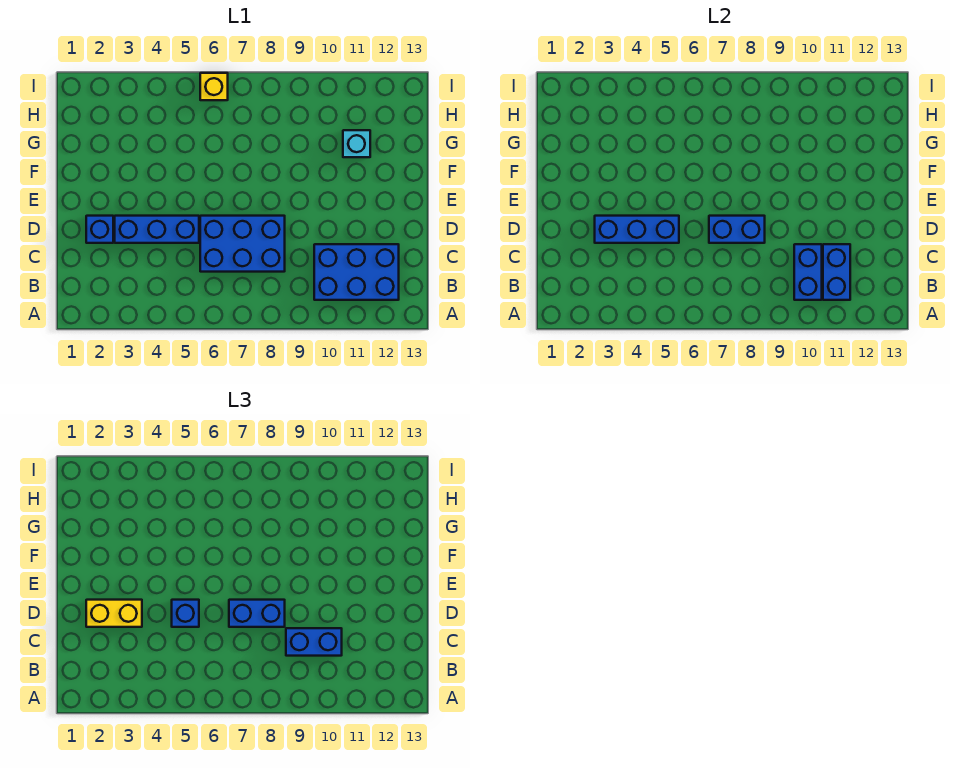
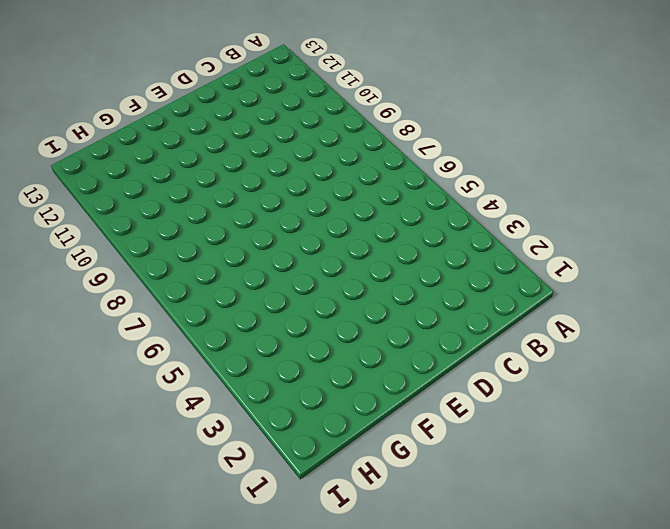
none -> blue brick B10:C12 level 1
none -> blue brick C6:D8 level 1
none -> blue brick D2 level 1

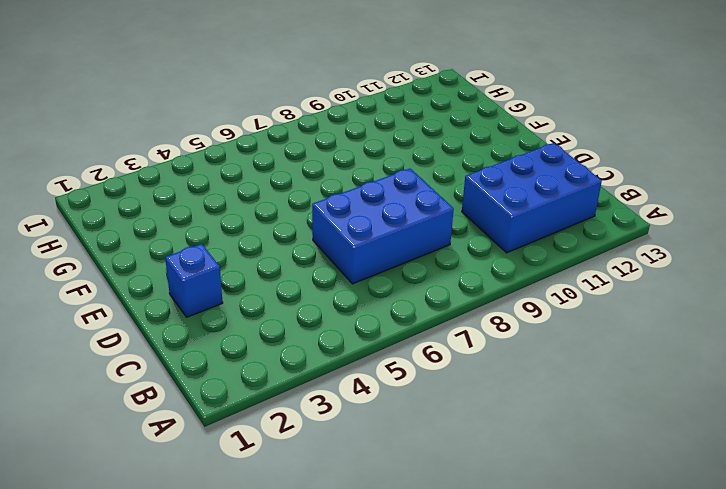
none -> blue brick D3:D5 level 1
none -> cyan brick G11 level 1
none -> yellow brick I6 level 1

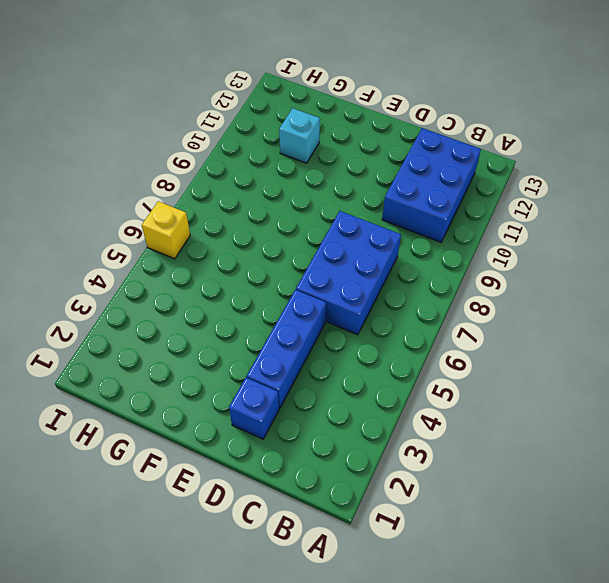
none -> blue brick B10:C10 level 2
none -> blue brick B11:C11 level 2
none -> blue brick D3:D5 level 2

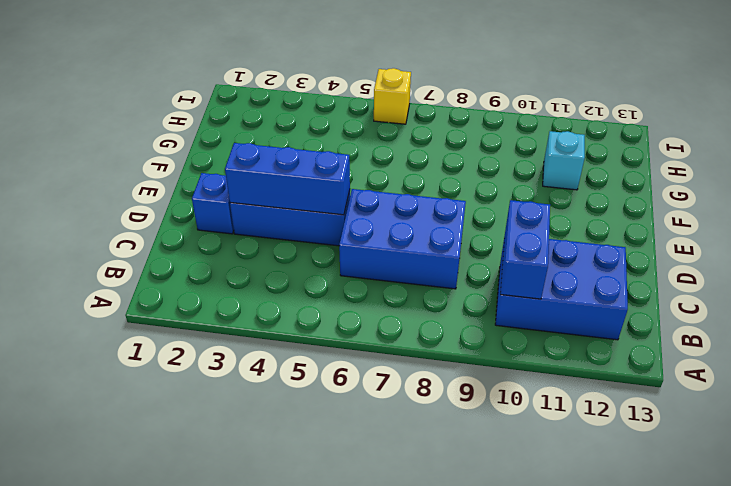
none -> blue brick B11:C11 level 2
none -> blue brick D7:D8 level 2
none -> blue brick C9:C10 level 3

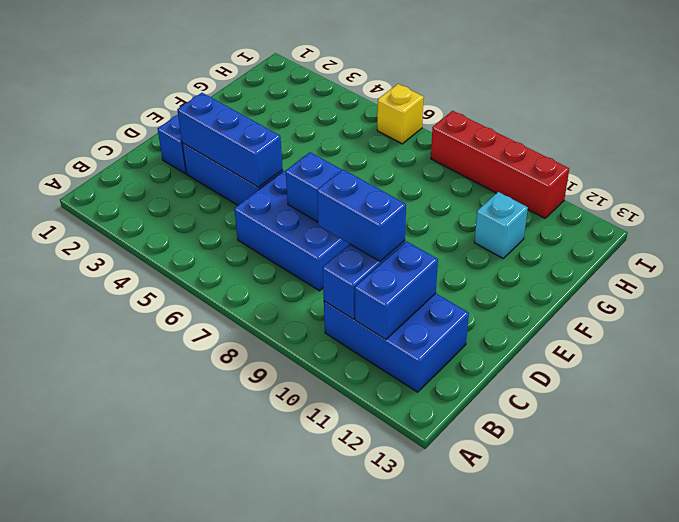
red brick I8:I11 level 1 -> none
none -> yellow brick D2:D3 level 3
none -> blue brick D5 level 3
none -> blue brick D7:D8 level 3

